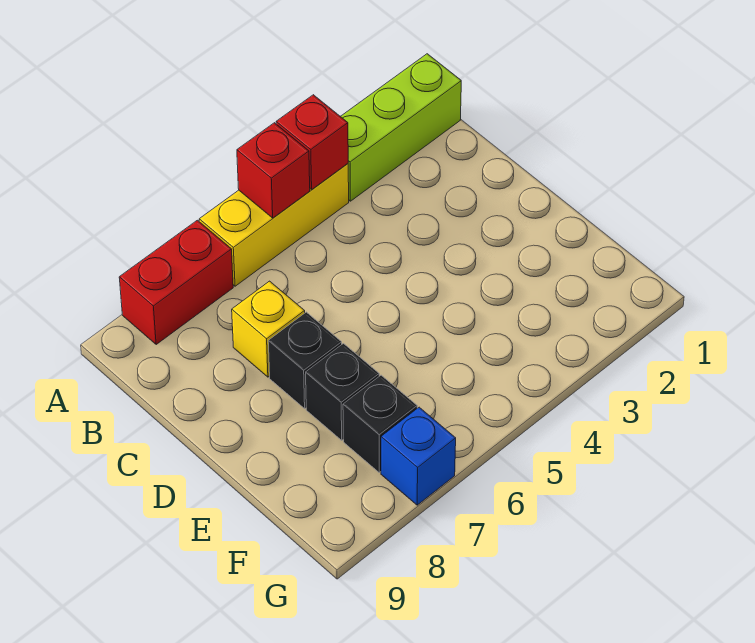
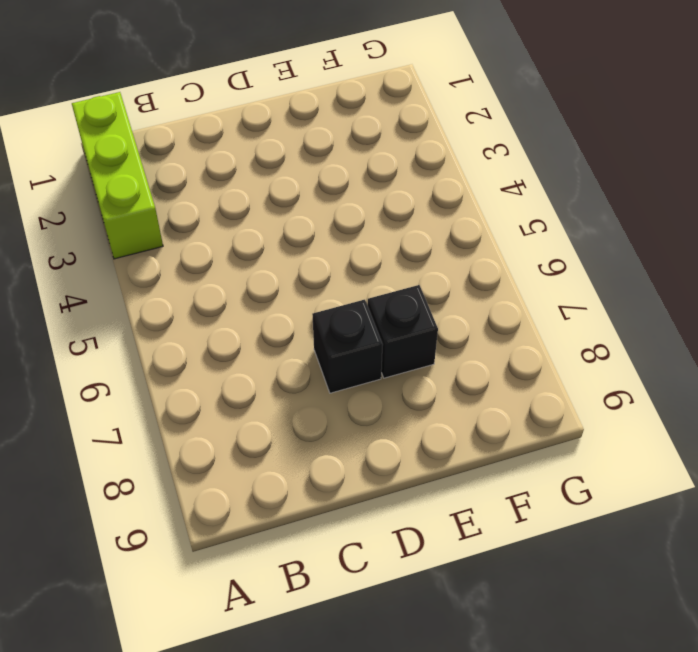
none -> yellow brick A4:A6 level 1
none -> red brick A7:A8 level 1

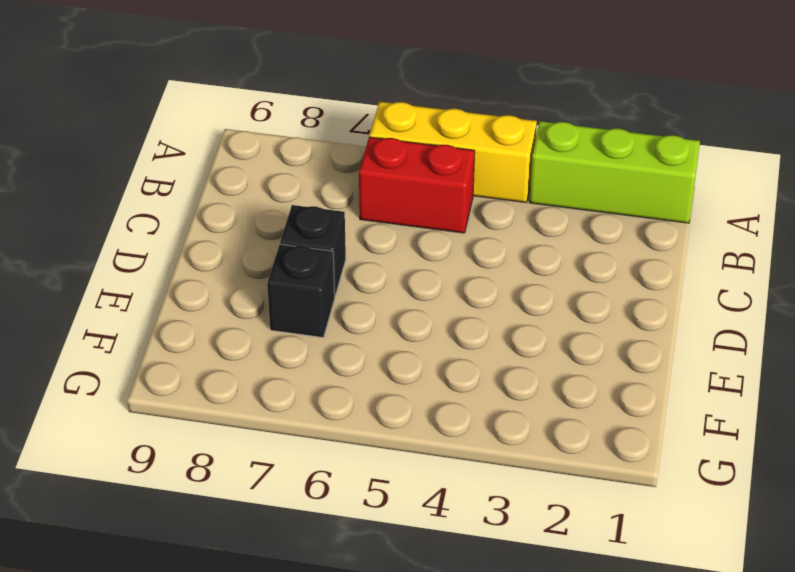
red brick B5:B6 level 1 -> red brick A7:A8 level 1
none -> yellow brick C7 level 1
none -> black brick F7 level 1

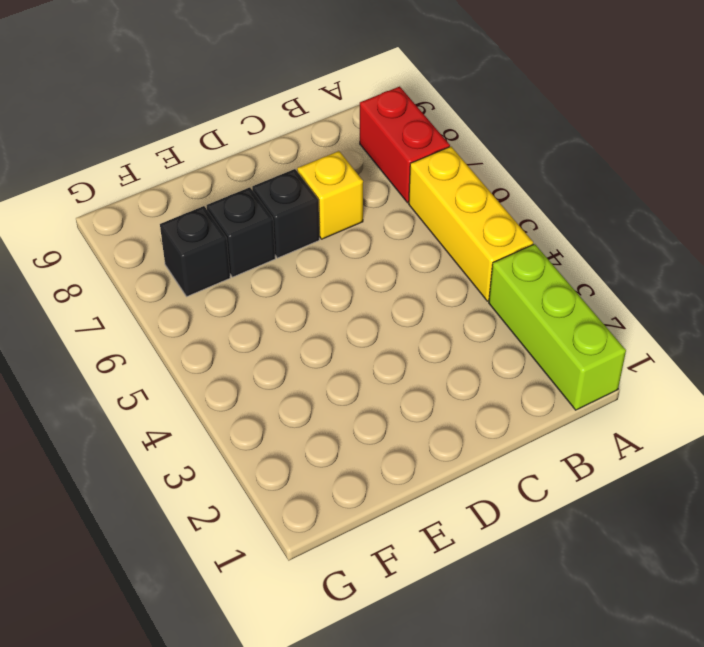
none -> blue brick G7 level 1
none -> red brick A4 level 2

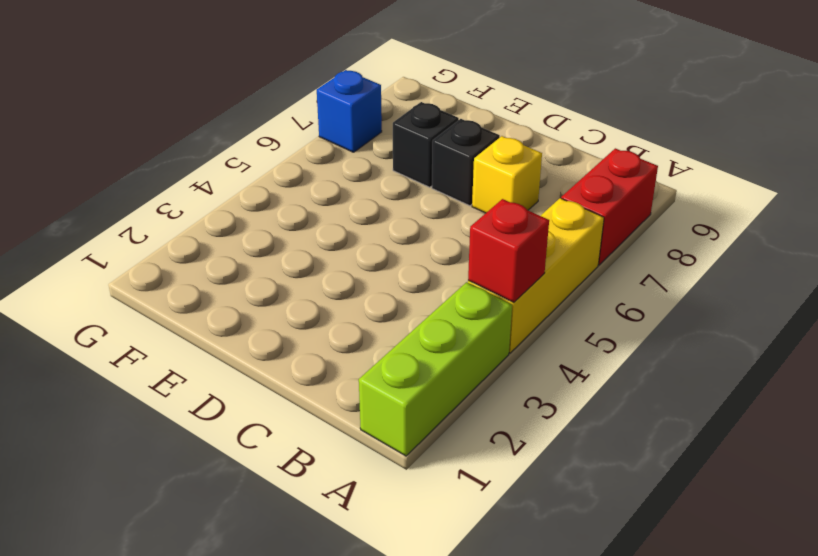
none -> black brick F7 level 1
none -> red brick A5 level 2

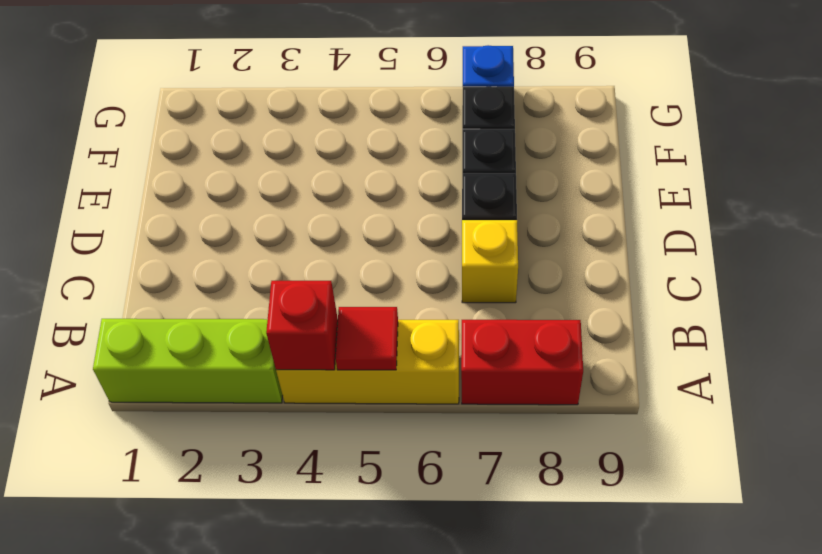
red tile A5 level 2 -> red brick A5 level 2

